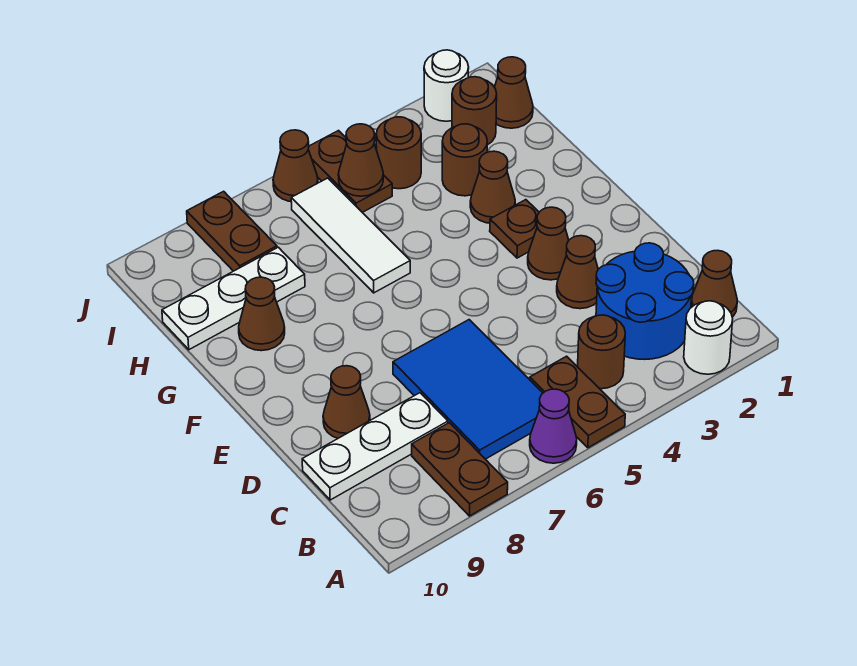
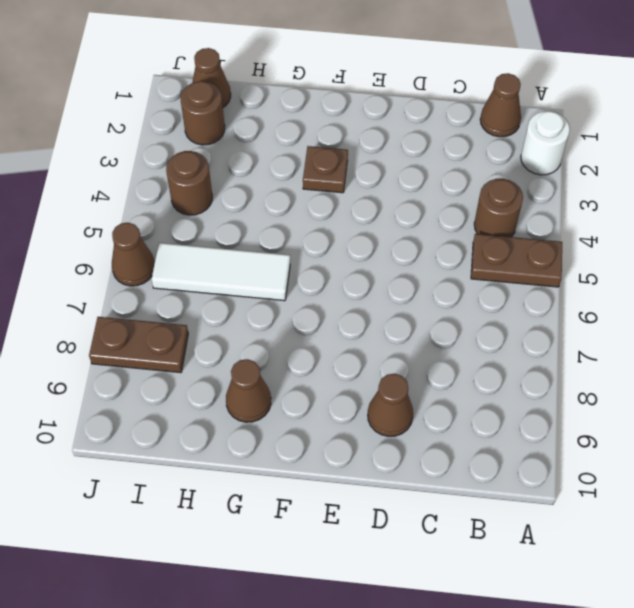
none -> purple cone A6 level 1
none -> brown plate A8:B8 level 1
none -> blue round brick B2:C3 level 1

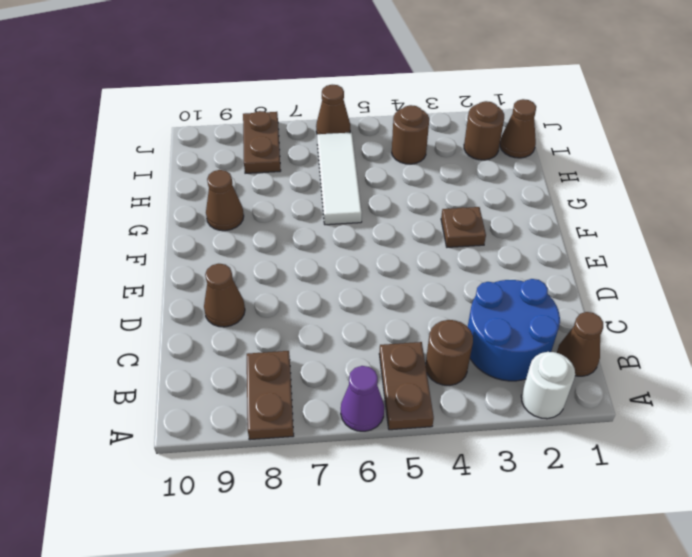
none -> blue tile B6:D7 level 1
none -> white plate C8:C10 level 1
none -> brown cone D3 level 1

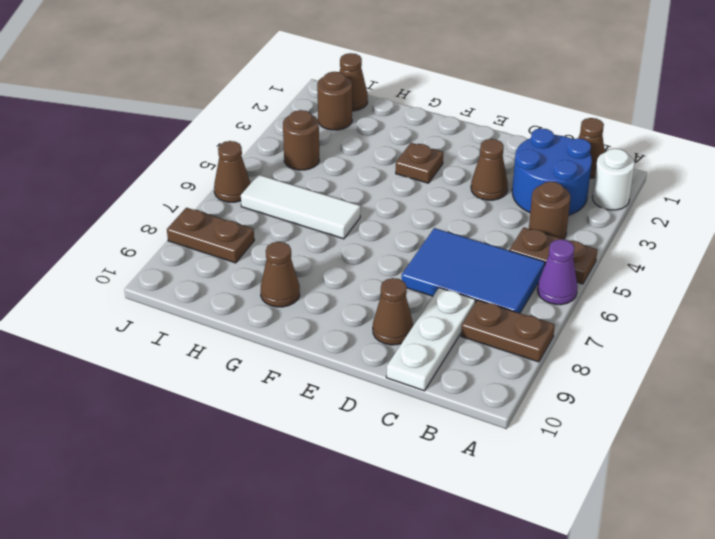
none -> brown cone E3 level 1
none -> brown cone G3 level 1
none -> brown round brick H3 level 1

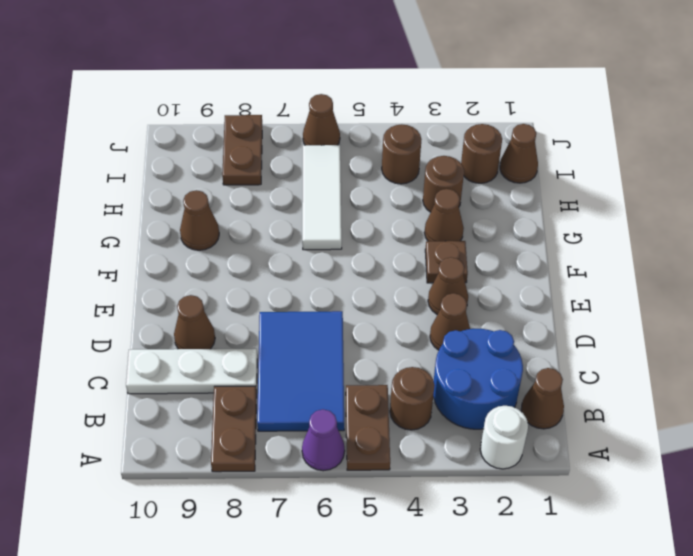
none -> white plate H8:H10 level 1
none -> brown plate I5:J5 level 1
none -> white round brick J2 level 1

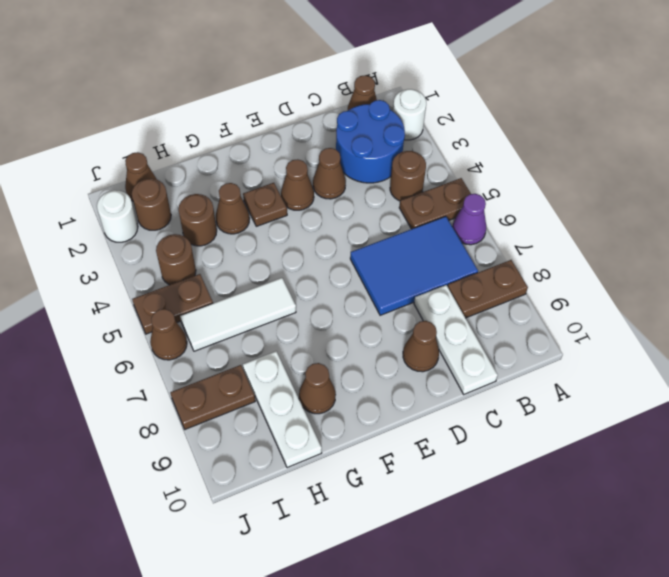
none -> brown cone I5 level 2

